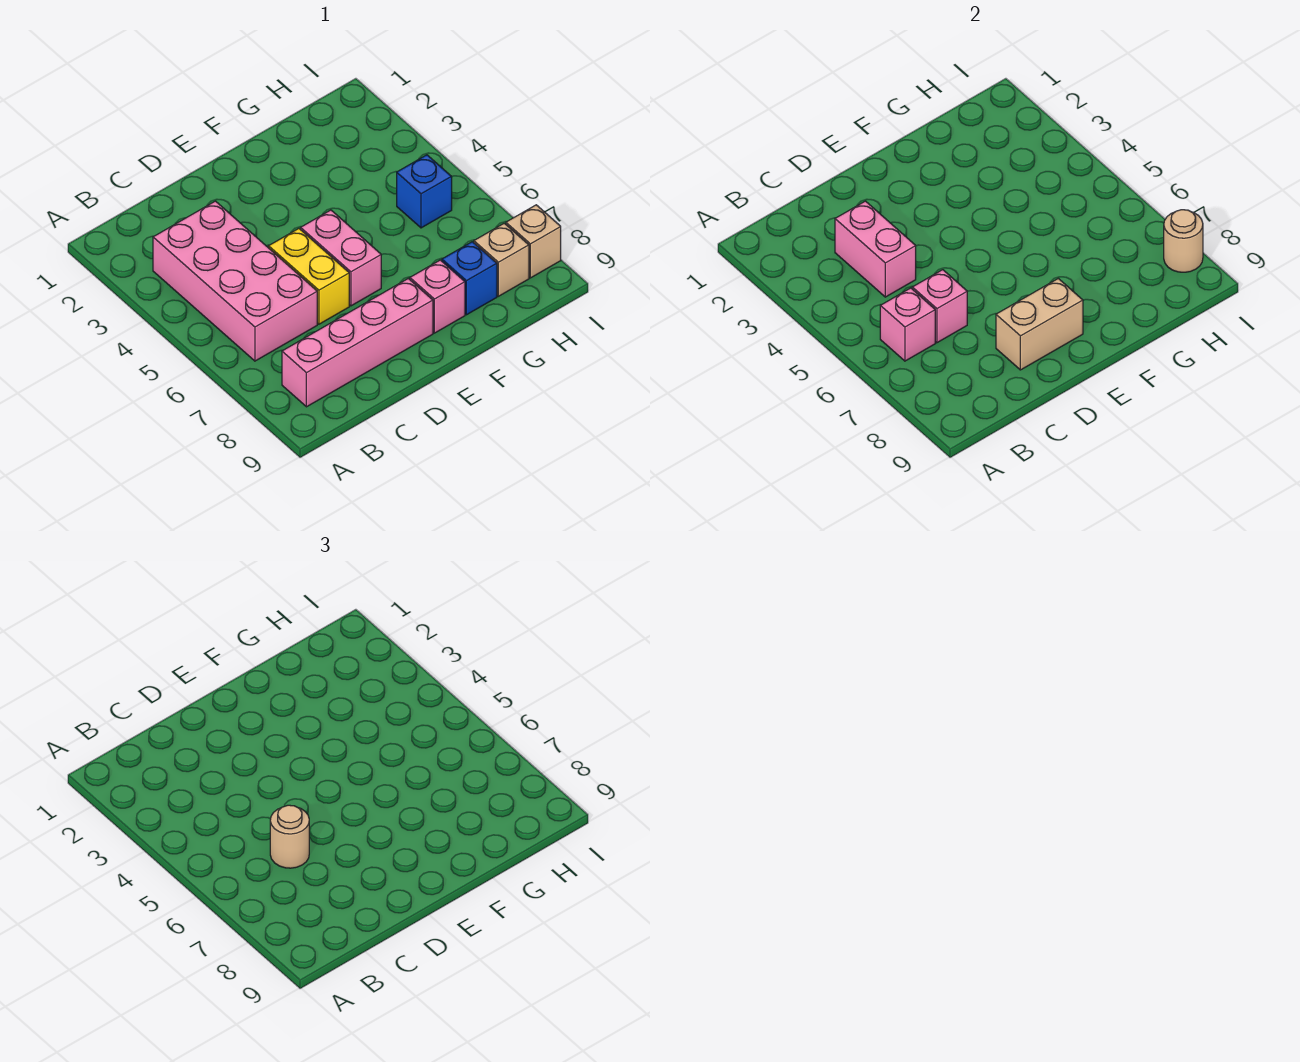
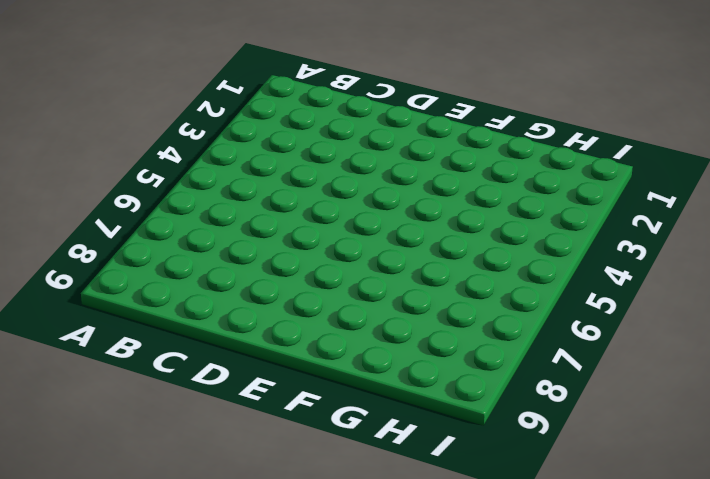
none -> pink brick B3:C6 level 1
none -> pink brick B8:E8 level 1
none -> yellow brick D5:D6 level 1

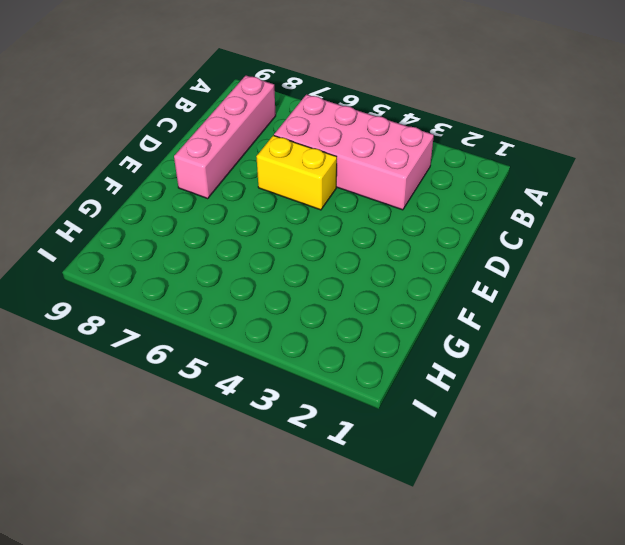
none -> pink brick E5:E6 level 1
none -> pink brick F8 level 1
none -> blue brick G8 level 1

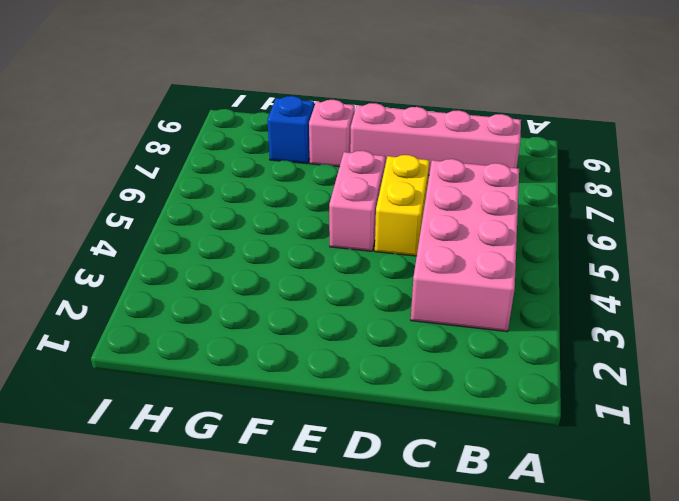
none -> blue brick H5 level 1
none -> tan brick H8 level 1
none -> tan brick I8 level 1

